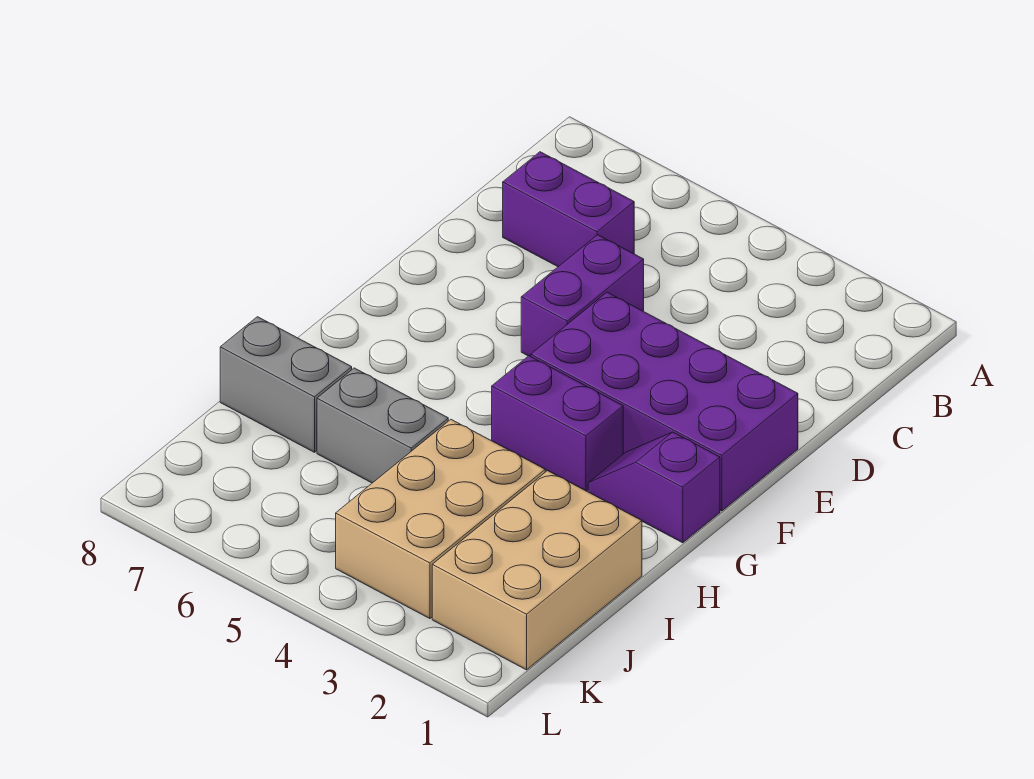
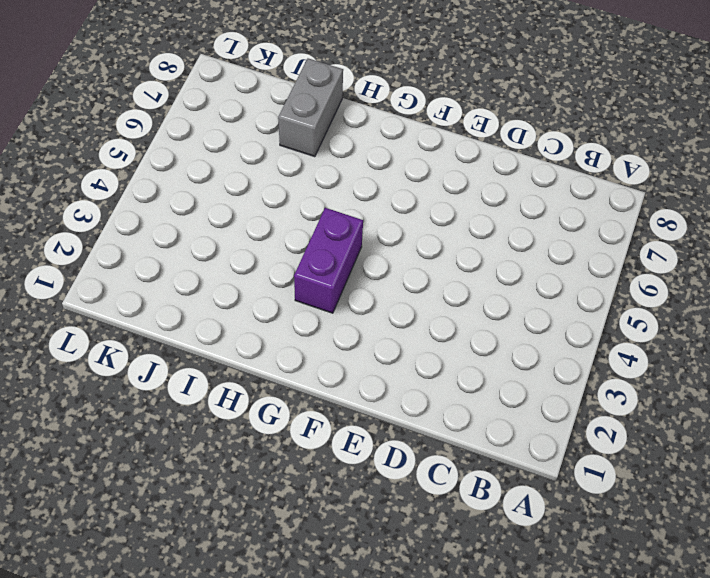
none -> purple brick C6:C7 level 1
none -> purple brick D5:E5 level 1

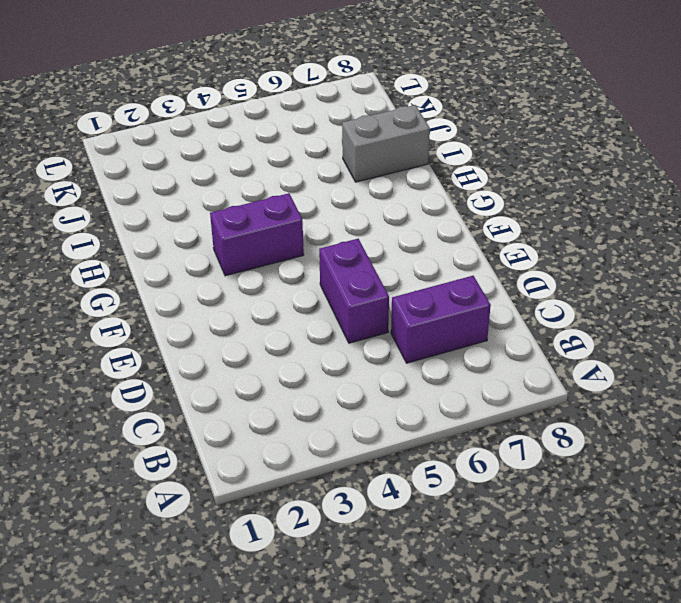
none -> purple brick E1:F4 level 1
none -> purple slope G1:G2 level 1 top 1

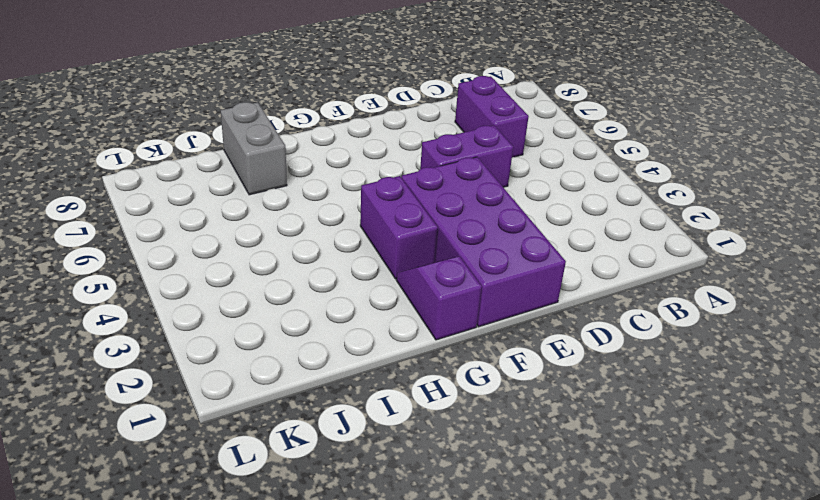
none -> tan brick I1:K2 level 1
none -> tan brick I3:K4 level 1

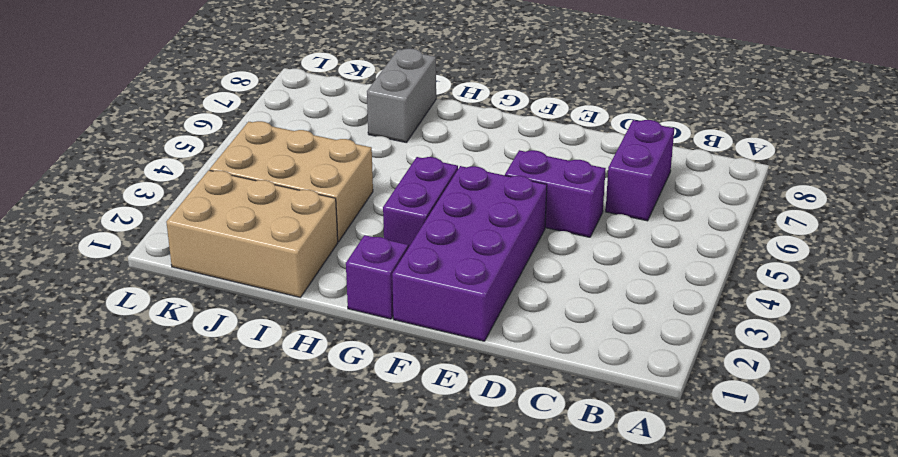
none -> grey brick I5:I6 level 1

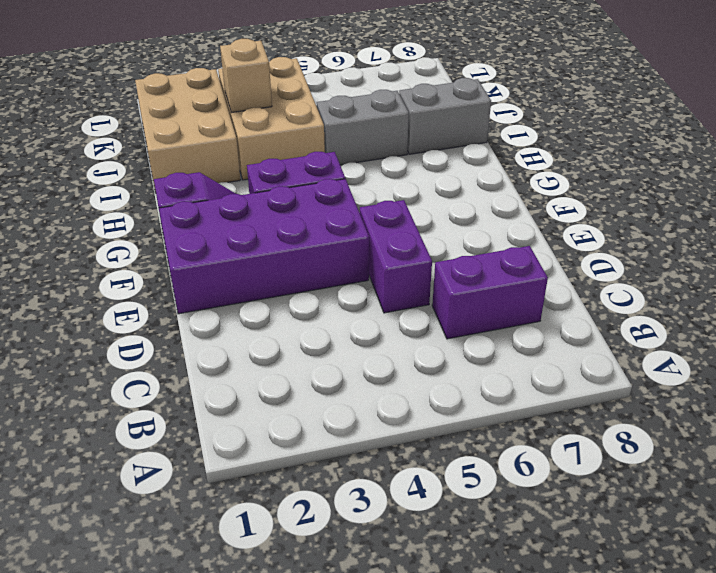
tan brick J3 level 2 -> none

